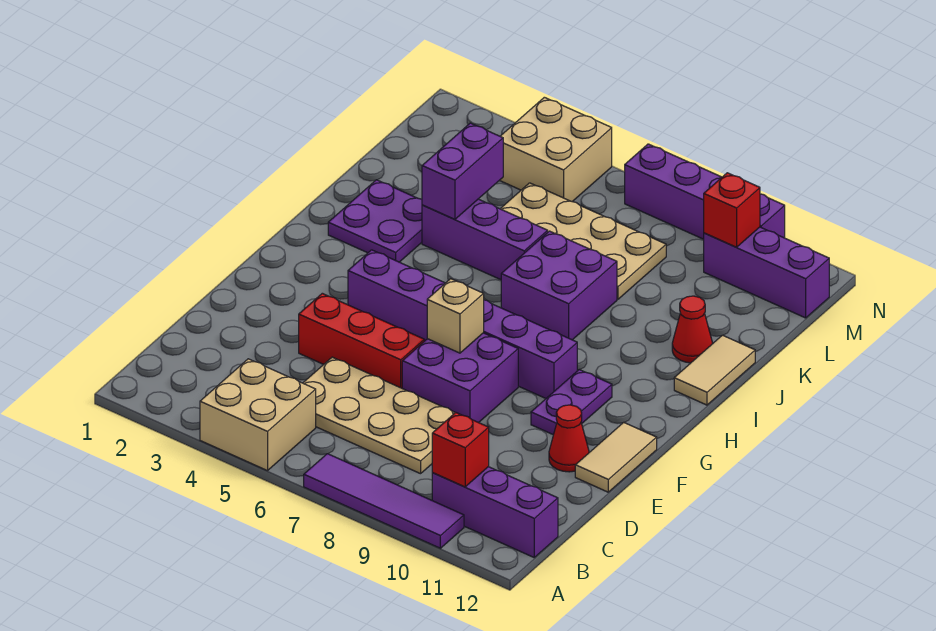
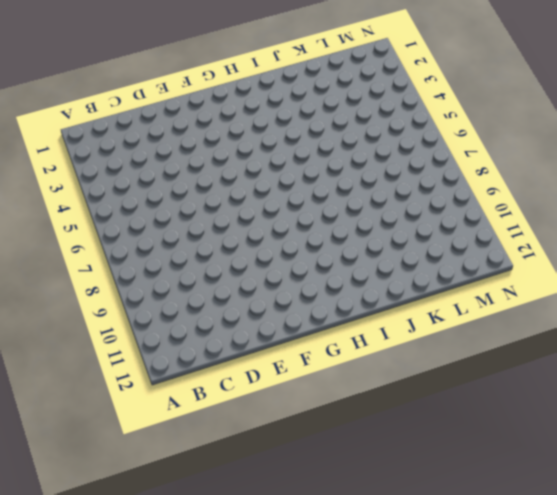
none -> tan brick A4:B5 level 1
none -> purple tile A7:A10 level 1
none -> purple brick B10:B12 level 1

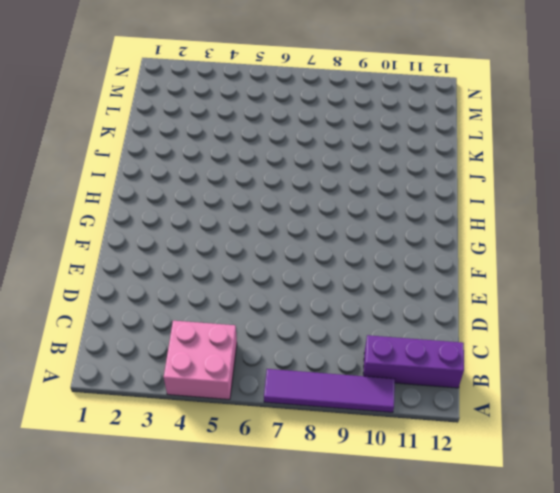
pink brick A4:B5 level 1 -> tan brick A4:B5 level 1
none -> tan plate C5:D8 level 1
none -> red brick E4:E6 level 1
none -> purple brick E7:F8 level 1

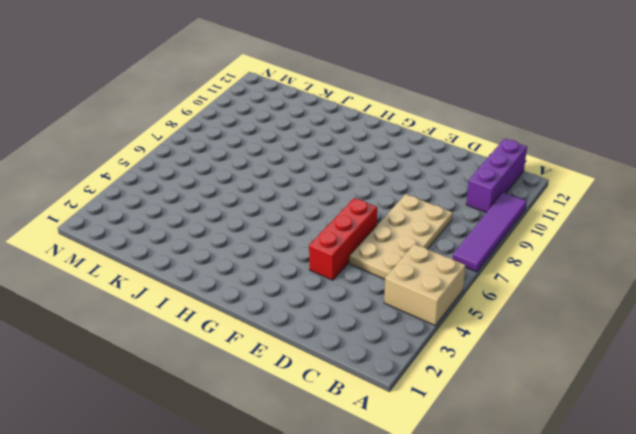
none -> purple brick E7:F8 level 1
none -> red cone E11 level 1
none -> tan tile E12:F12 level 1

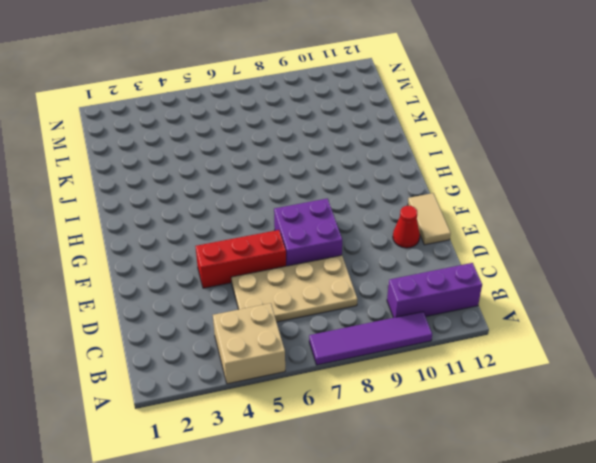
none -> purple plate F10:G10 level 1
none -> purple brick G4:G9 level 1
none -> purple plate I2:J3 level 1

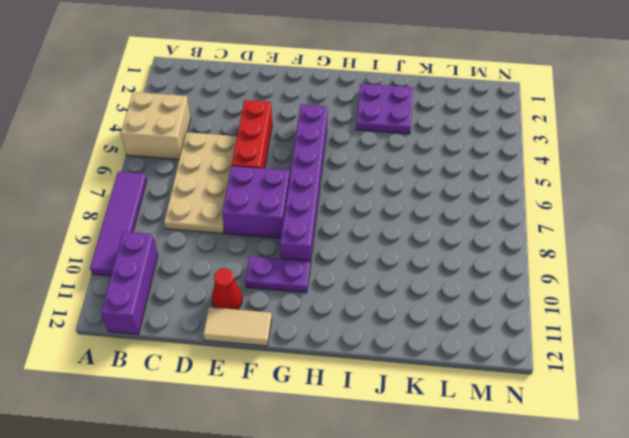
none -> purple brick I7:J8 level 1
none -> tan tile I12:J12 level 1
none -> purple brick J4:J6 level 1

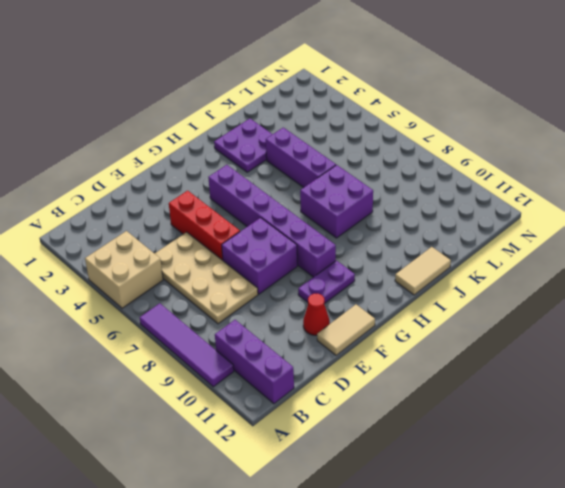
none -> red cone J11 level 1
none -> tan plate K5:L8 level 1
none -> tan brick M4:N5 level 1

